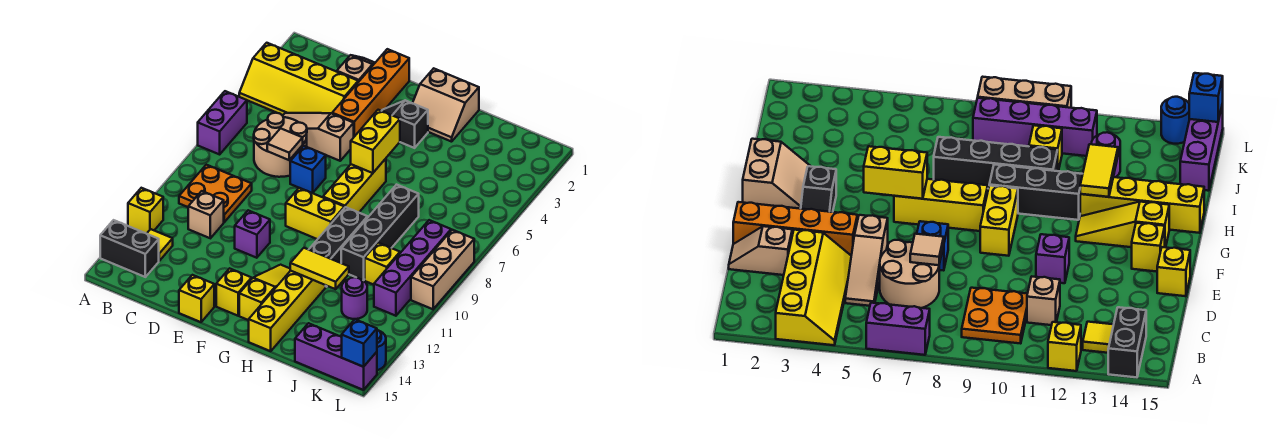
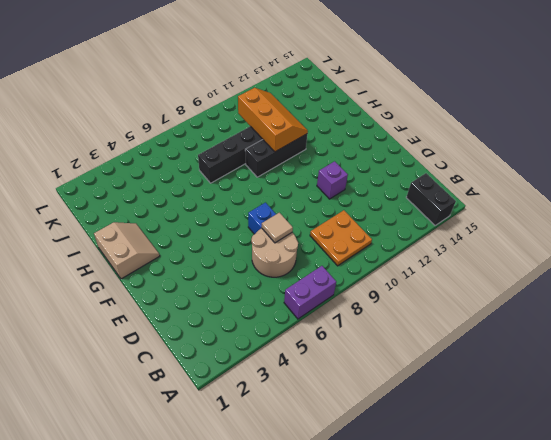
orange slope H10:J11 level 2 top 10 -> none
none -> yellow slope A3:D4 level 1 top 3
none -> yellow brick A12 level 1
none -> yellow tile B13 level 1
none -> tan slope C5:E5 level 1 top E

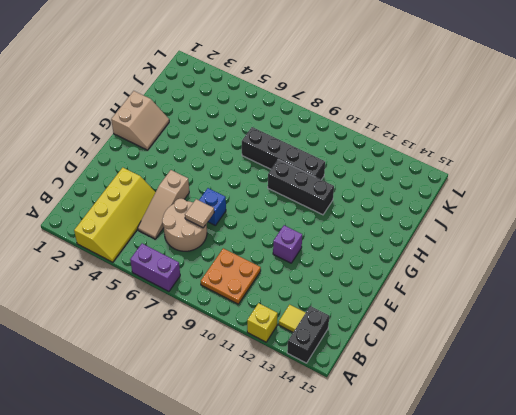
none -> tan brick C11 level 1
none -> tan slope D1:D2 level 1 top 2
none -> orange brick E1:E4 level 1
none -> yellow brick E15 level 1

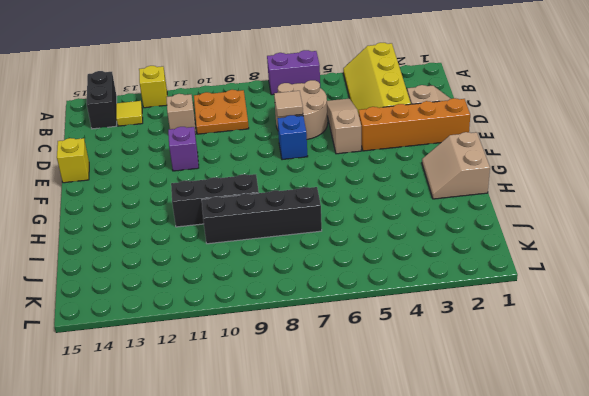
none -> black slope F3:G3 level 1 top G
none -> yellow brick F9:G9 level 1
none -> yellow brick F14 level 1
none -> yellow brick G6:G8 level 1

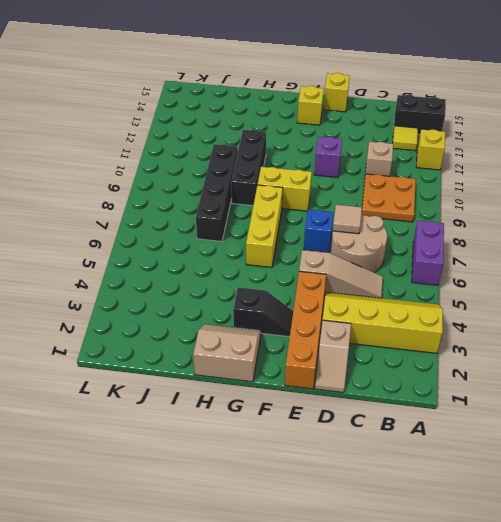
none -> yellow slope G12:G14 level 1 top 14
none -> yellow brick H12:H15 level 1
none -> yellow brick J10 level 1
none -> purple round brick J12 level 1

